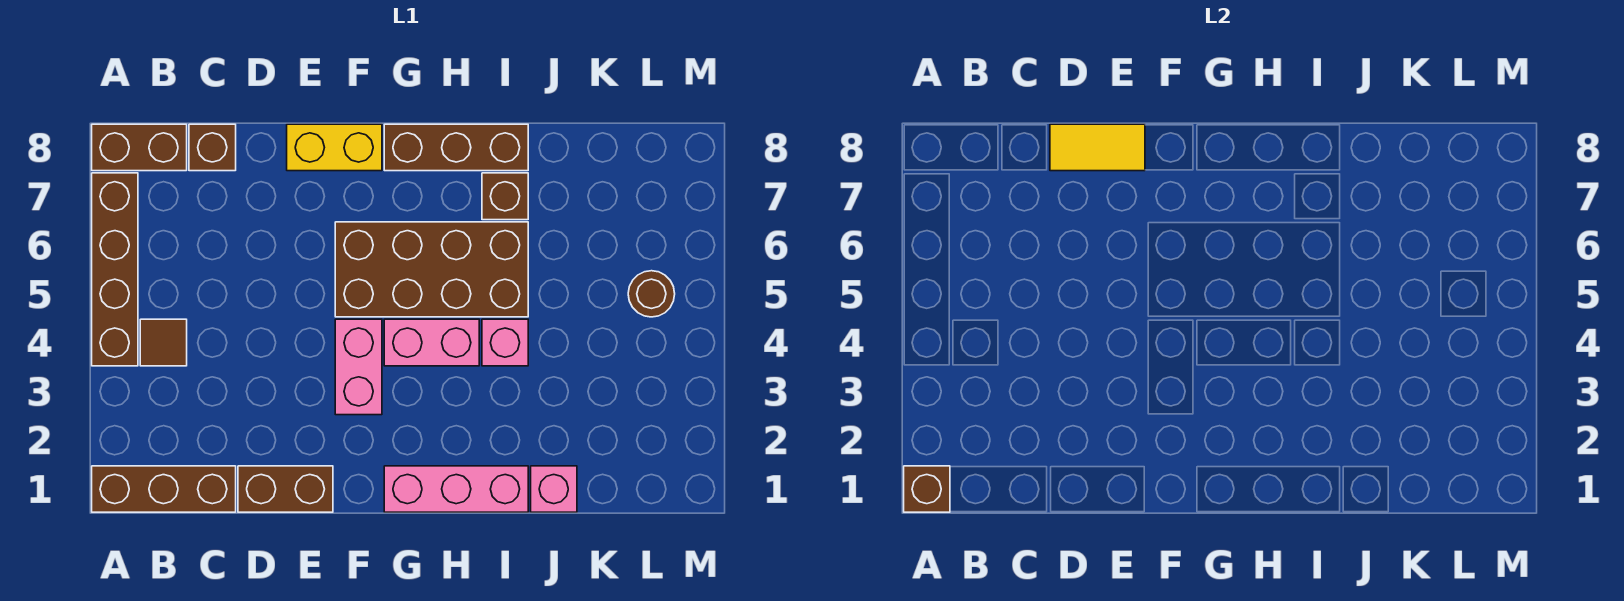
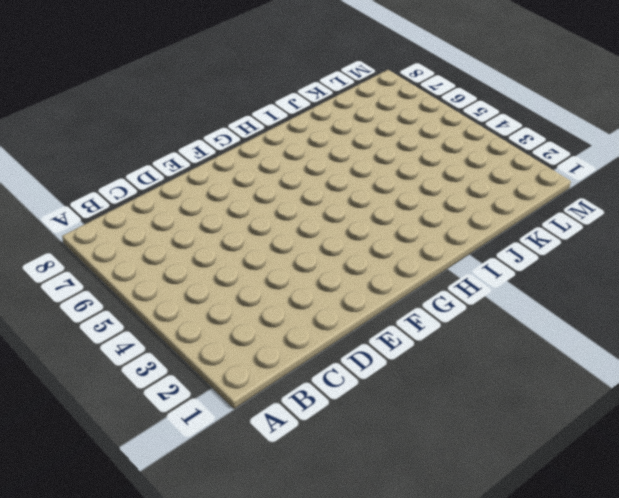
none -> brown brick A1:C1 level 1
none -> brown brick A4:A7 level 1
none -> brown brick A8:B8 level 1

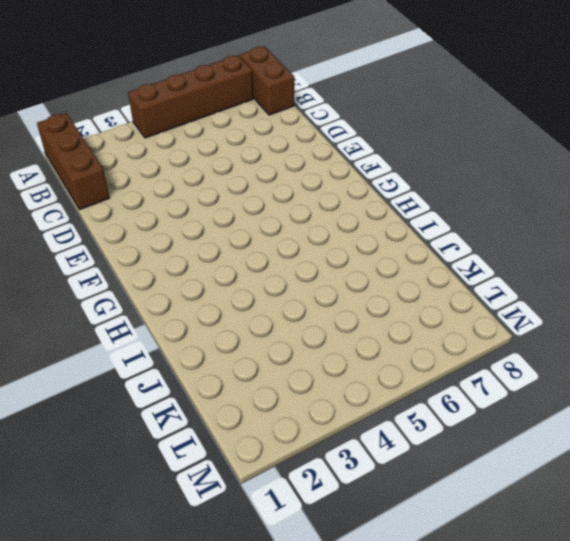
none -> brown tile B4 level 1
none -> brown brick C8 level 1
none -> brown brick D1:E1 level 1

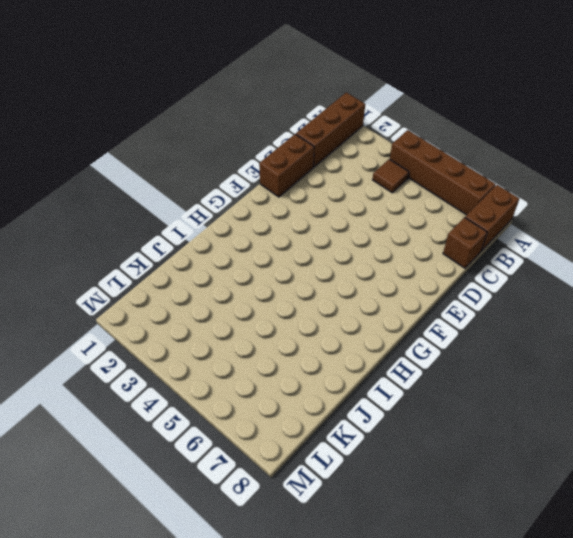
none -> yellow brick E8:F8 level 1
none -> pink brick F3:F4 level 1
none -> brown brick F5:I6 level 1

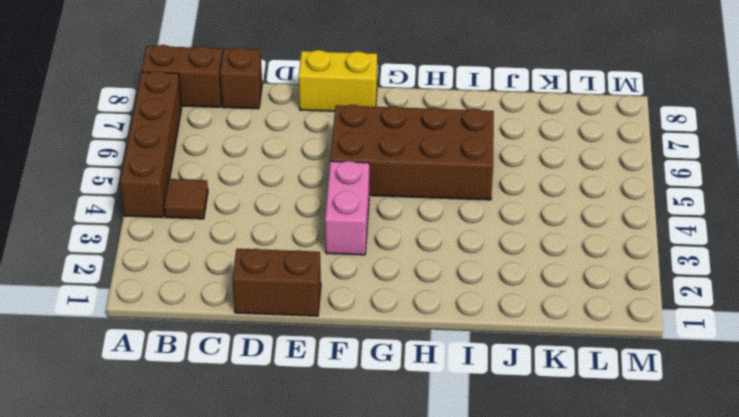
none -> brown brick A1:C1 level 1
none -> pink brick G1:I1 level 1
none -> pink brick G4:H4 level 1

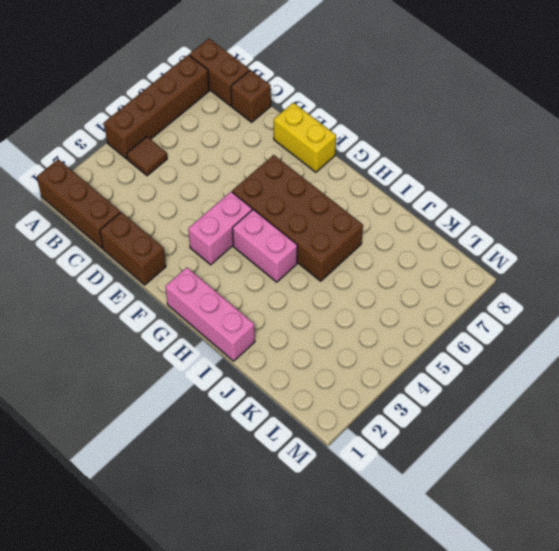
none -> brown brick G8:I8 level 1
none -> pink brick I4 level 1
none -> brown brick I7 level 1

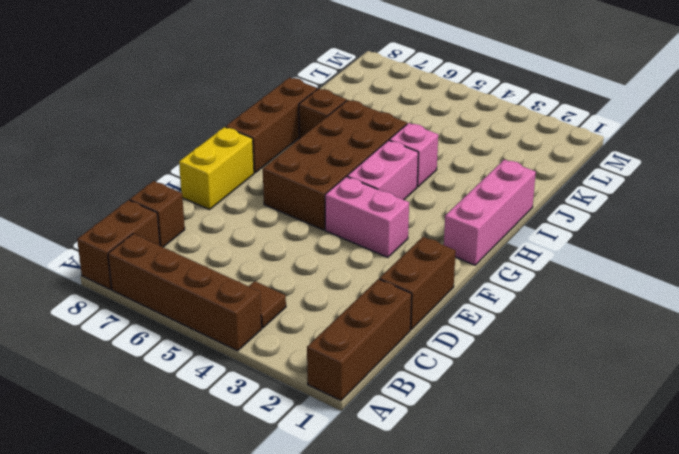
none -> pink brick J1 level 1
none -> brown round brick L5 level 1
none -> brown brick A1 level 2

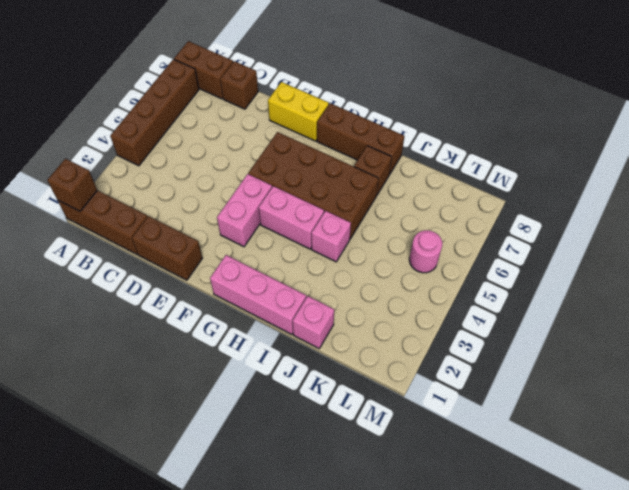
pink round brick L5 level 1 -> brown round brick L5 level 1
none -> brown tile B4 level 1
none -> yellow tile D8:E8 level 2

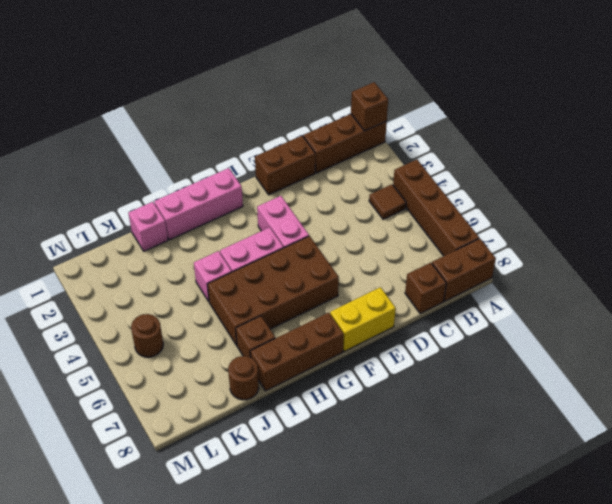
brown round brick J8 level 1 -> none
none -> yellow tile D8:E8 level 2

